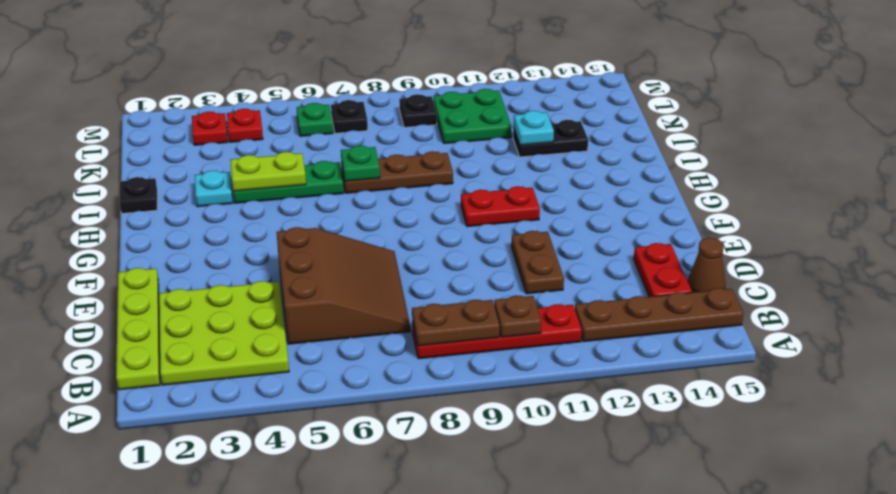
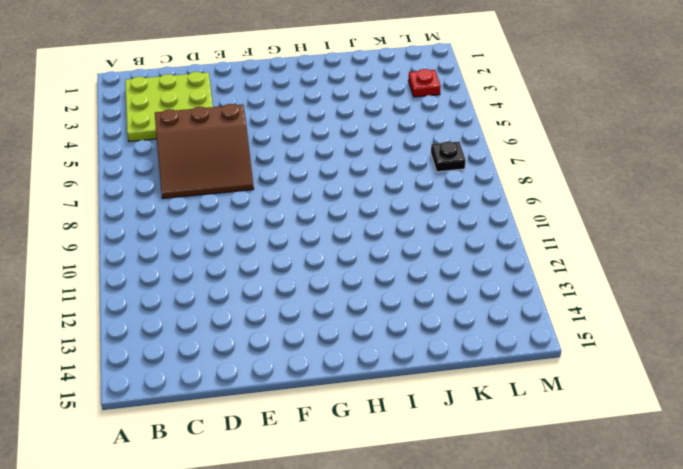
none -> lime plate B1:E1 level 1
none -> red plate B8:B11 level 1
none -> brown plate B12:B15 level 1

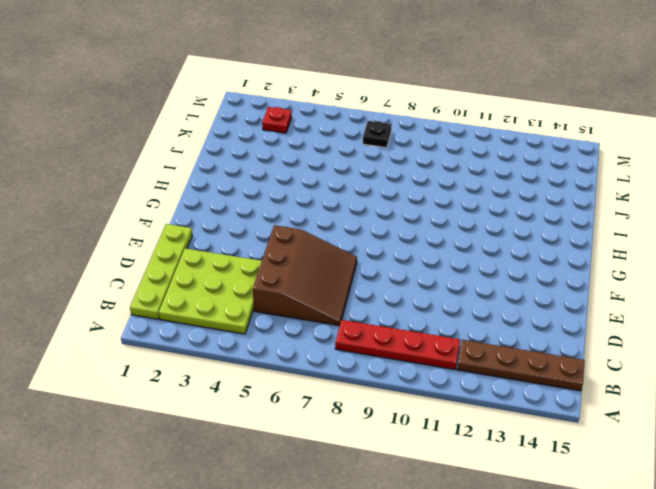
none -> red plate C14:D14 level 1
none -> brown cone C15 level 1
none -> brown plate D11:E11 level 1

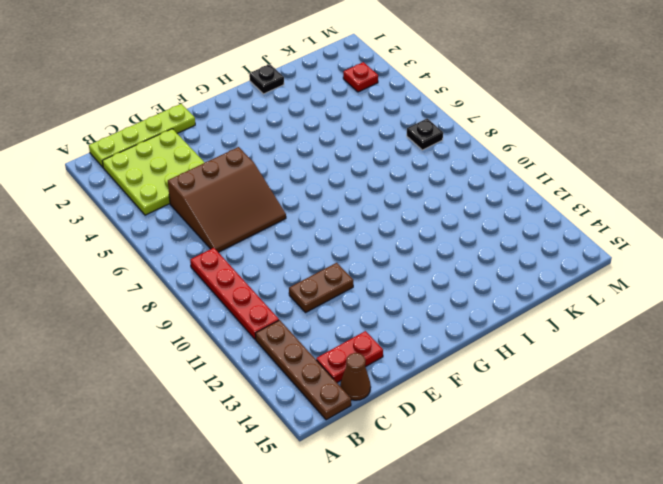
none -> red plate G10:G11 level 1
none -> cyan plate I3 level 1
none -> green plate I4:I6 level 1

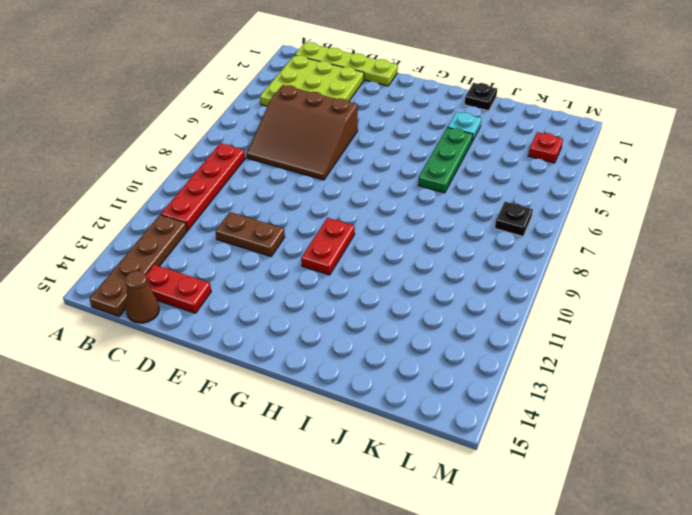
none -> brown plate I7:I9 level 1
none -> black plate J12:J13 level 1
none -> green plate K10:L11 level 1

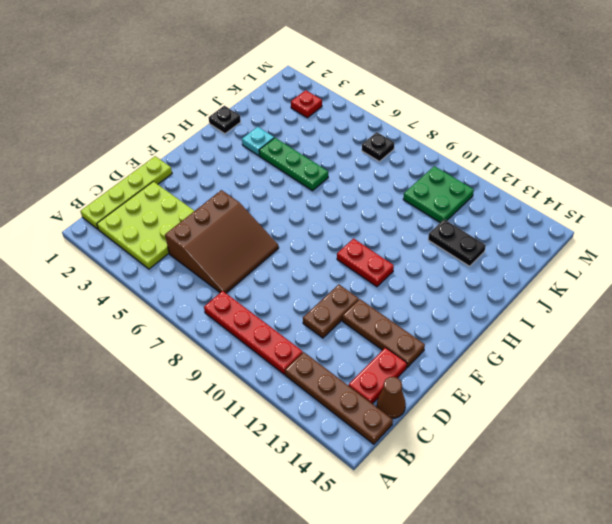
brown plate E12:E14 level 1 -> brown plate I7:I9 level 1
none -> red plate L4 level 1
none -> green plate L6 level 1
none -> black plate L9 level 1

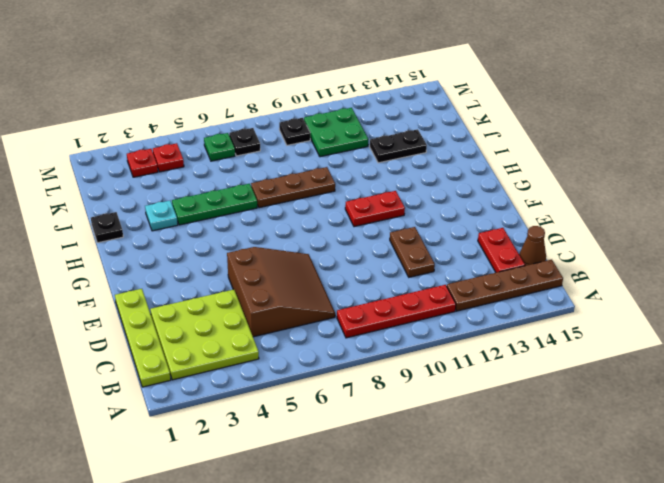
none -> brown plate B8:B9 level 2
none -> brown plate B10 level 2
none -> lime plate I4:I5 level 2

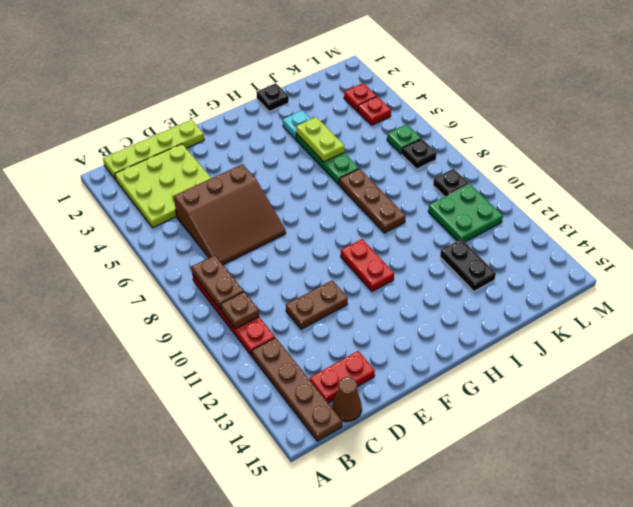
none -> green plate I7 level 2
none -> cyan plate J12 level 2

